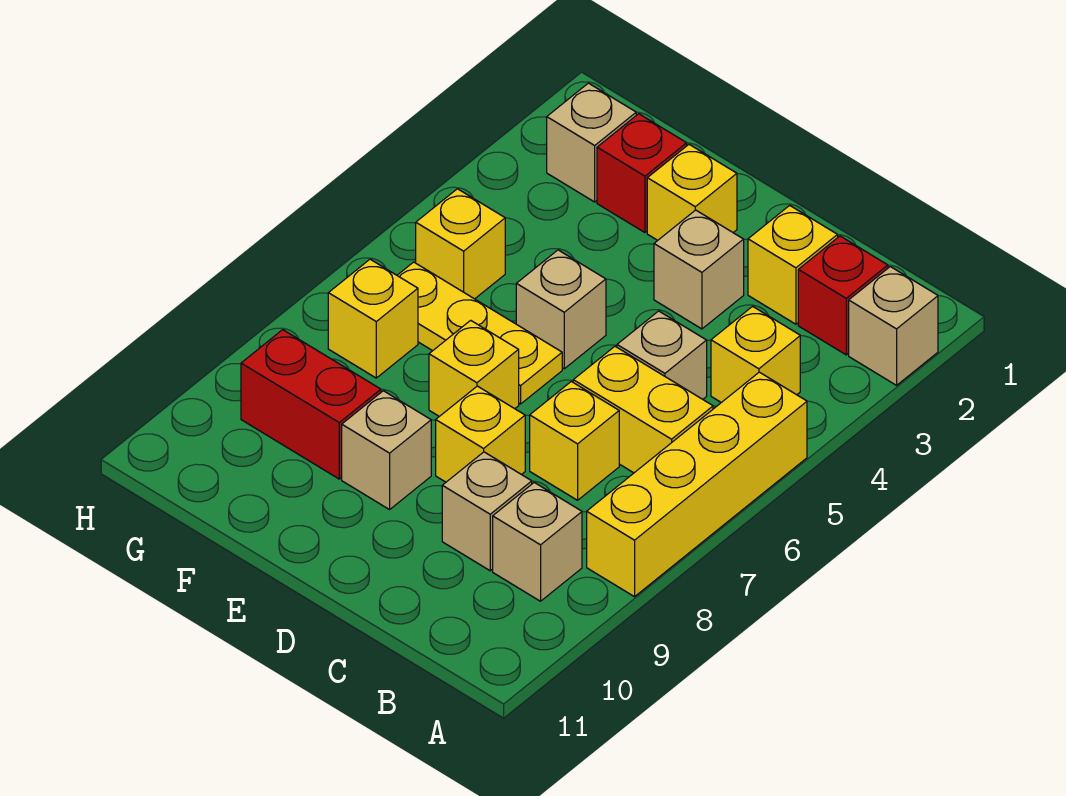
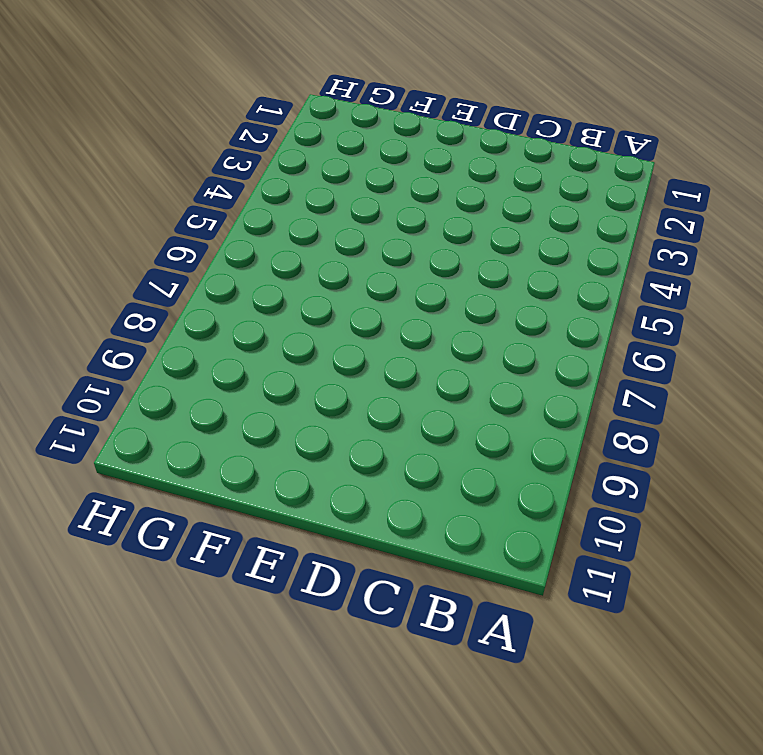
none -> tan brick A2 level 1
none -> yellow brick A5:A8 level 1
none -> red brick B2 level 1

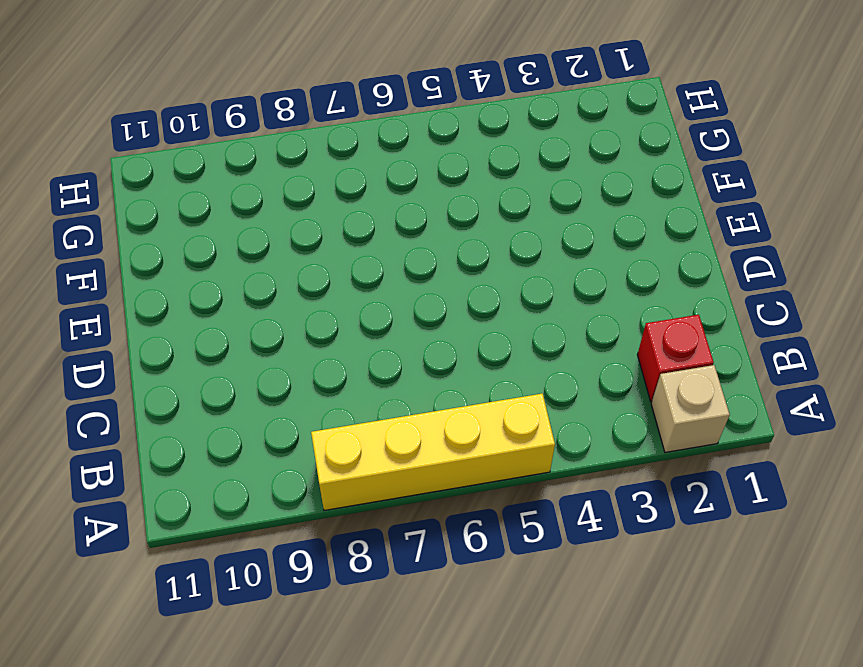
none -> yellow brick B4 level 1
none -> yellow brick B6:C6 level 1
none -> tan brick B9 level 1

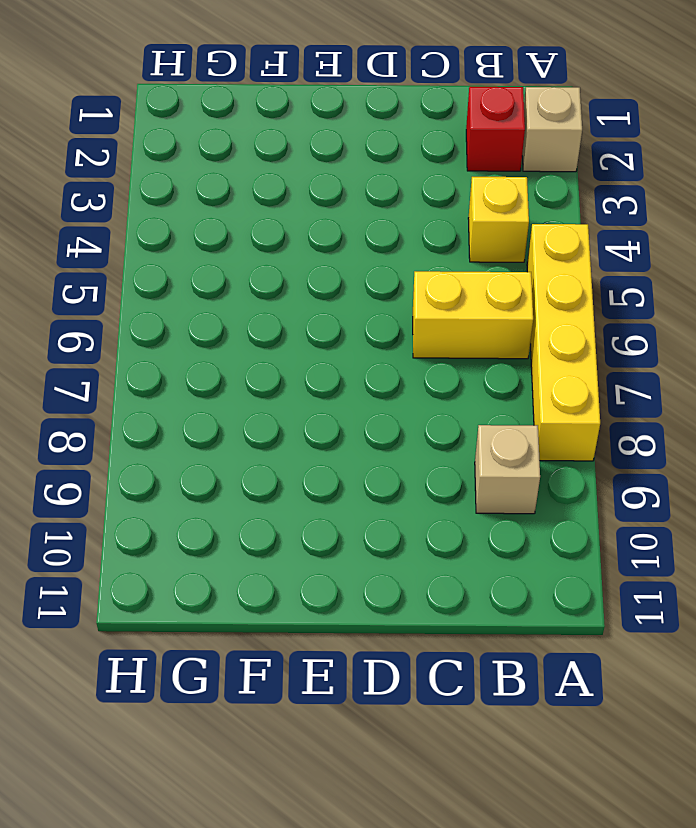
none -> yellow brick C2 level 1
none -> tan brick C5 level 1
none -> yellow brick C7 level 1

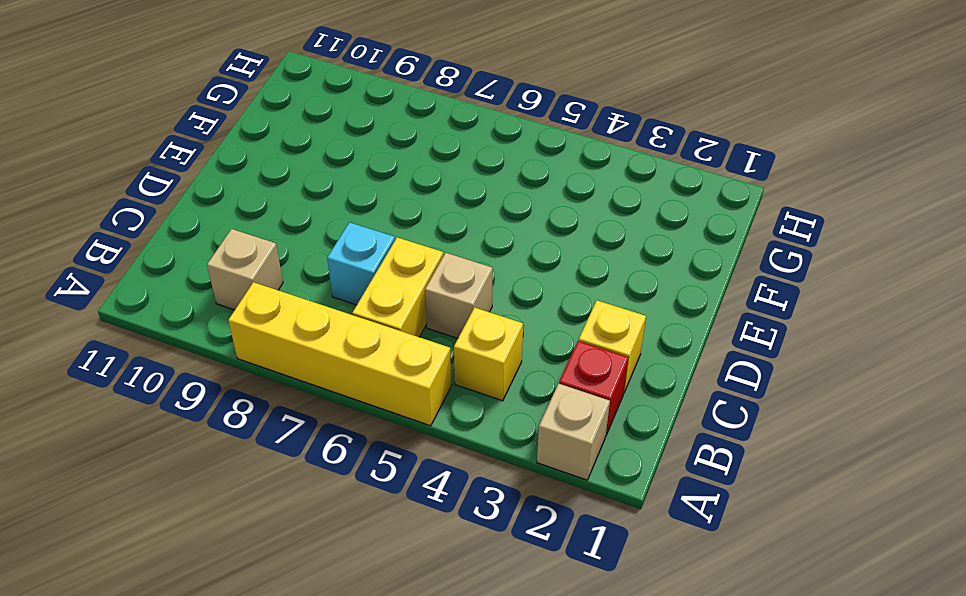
cyan brick C7 level 1 -> yellow brick C7 level 1
none -> tan brick C9 level 1
none -> tan brick D3 level 1
none -> yellow brick D8 level 1

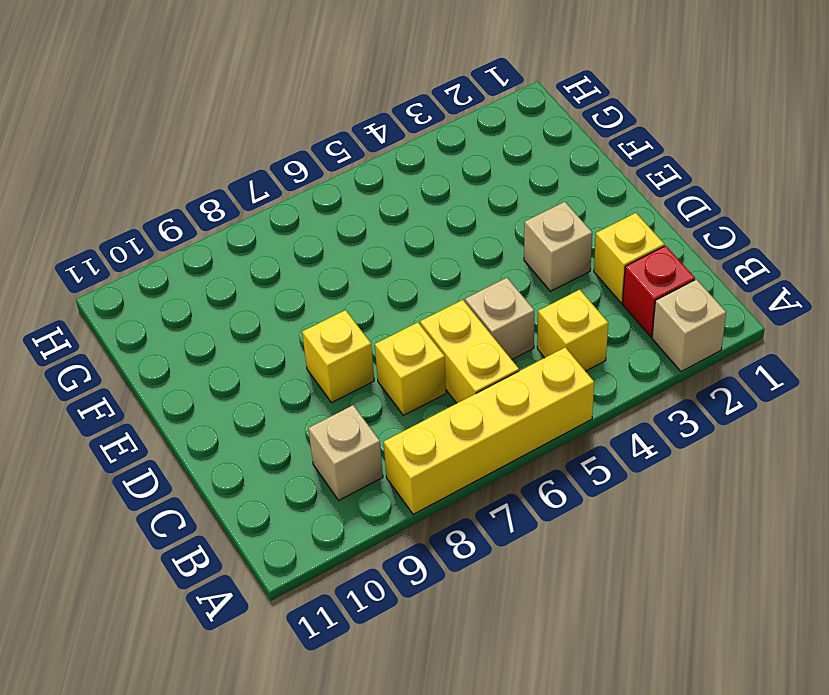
none -> tan brick C9 level 1
none -> yellow brick E2 level 1
none -> tan brick E5 level 1

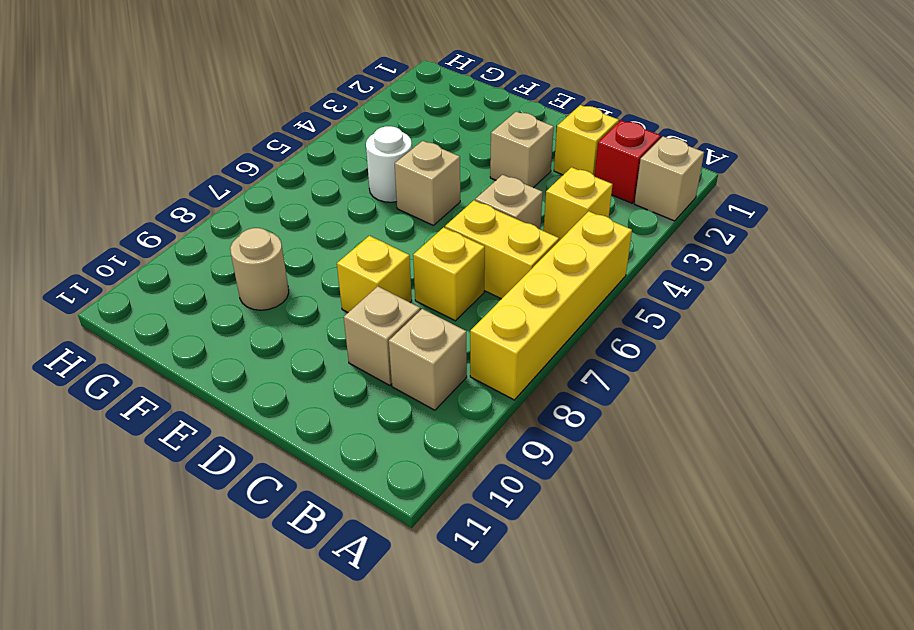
white round brick F5 level 1 -> none
tan round brick F9 level 1 -> red brick F9:G9 level 1
none -> yellow brick E2 level 1
none -> yellow plate E6:G6 level 1
none -> yellow brick E7 level 1

